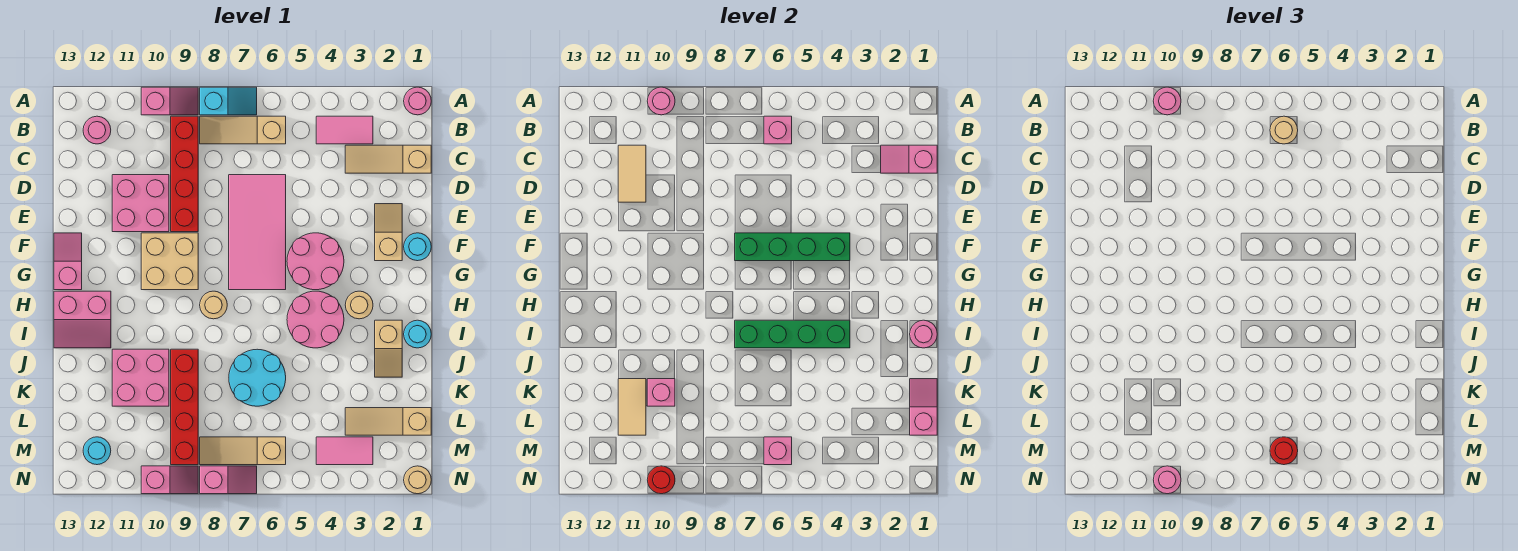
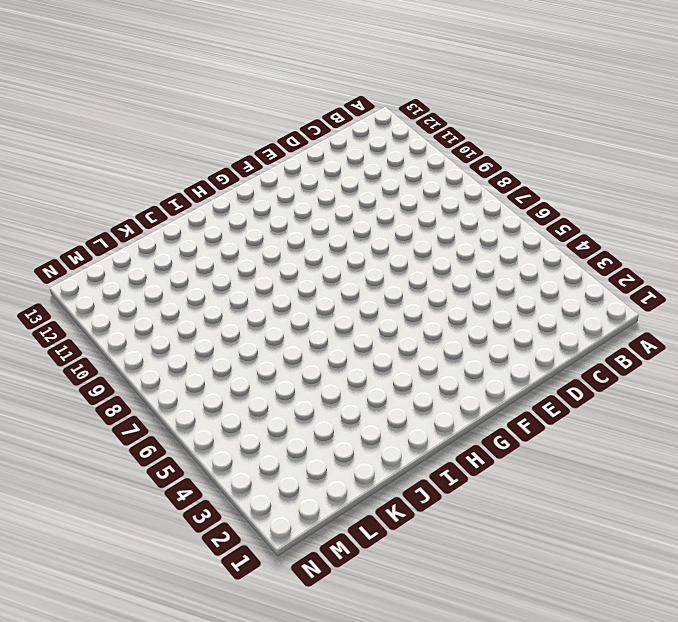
none -> pink round brick A1 level 1
none -> cyan slope A7:A8 level 1 top 8
none -> pink slope A9:A10 level 1 top 10
none -> pink tile B3:B4 level 1

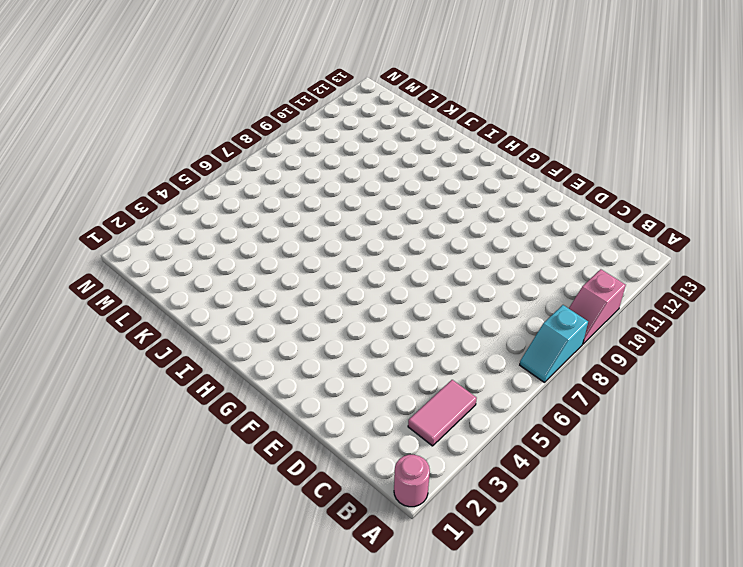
none -> tan slope B6:B8 level 1 top 6
none -> red brick B9:E9 level 1
none -> pink round brick B12 level 1
none -> tan slope C1:C3 level 1 top 1

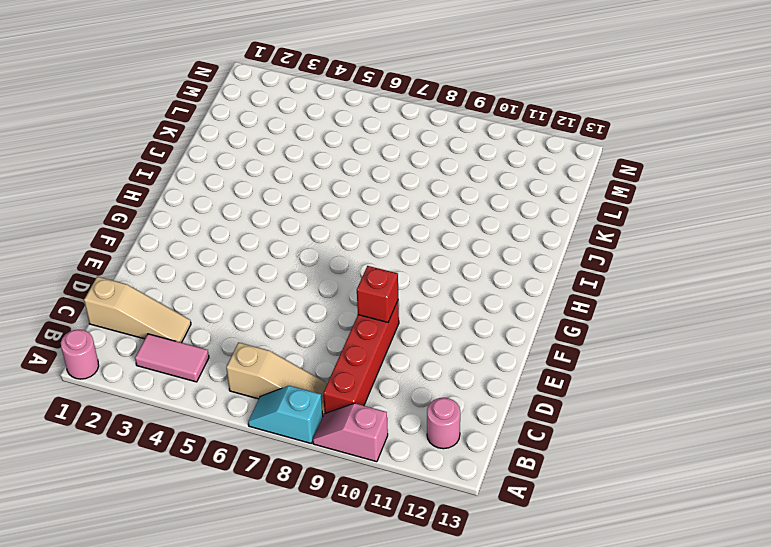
red brick E9 level 2 -> none
none -> pink tile D6:G7 level 1
none -> pink brick D10:E11 level 1
none -> tan slope E2:F2 level 1 top F
none -> cyan round brick F1 level 1

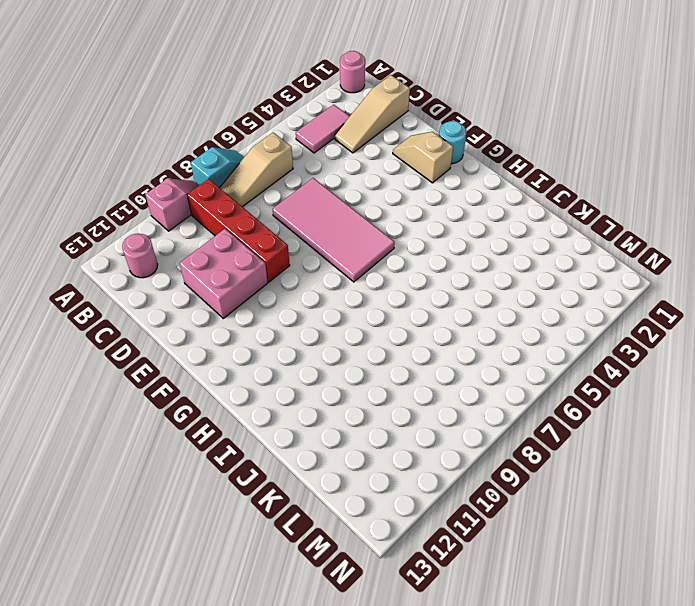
none -> pink round brick F4:G5 level 1
none -> tan brick F9:G10 level 1
none -> pink slope F13:G13 level 1 top G
none -> tan round brick H3 level 1

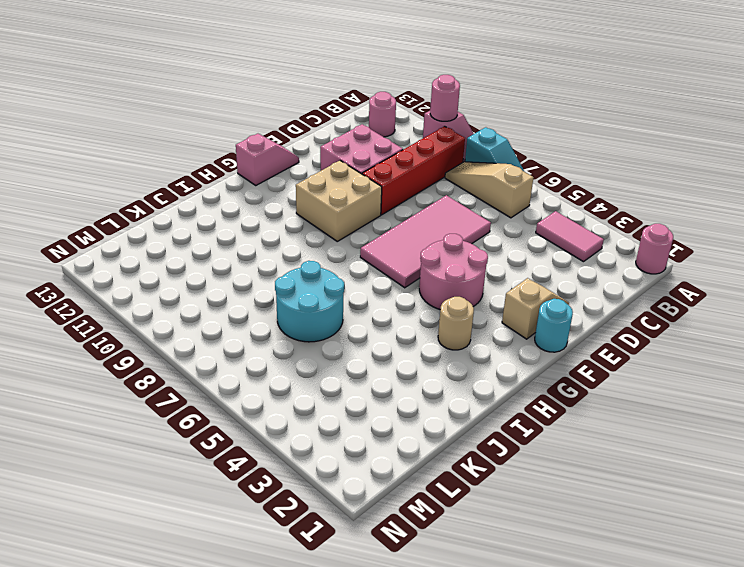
none -> tan slope C1:C3 level 1 top 1
none -> pink round brick H4:I5 level 1
none -> tan round brick H8 level 1
none -> pink slope H12:I13 level 1 top H

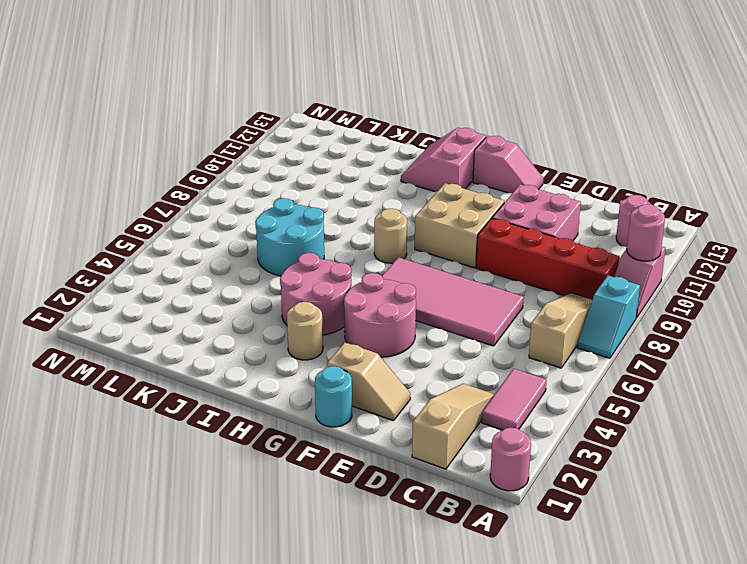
none -> cyan round brick I1 level 1
none -> tan slope I2:J2 level 1 top I
none -> red brick J9:M9 level 1
none -> pink brick J10:K11 level 1

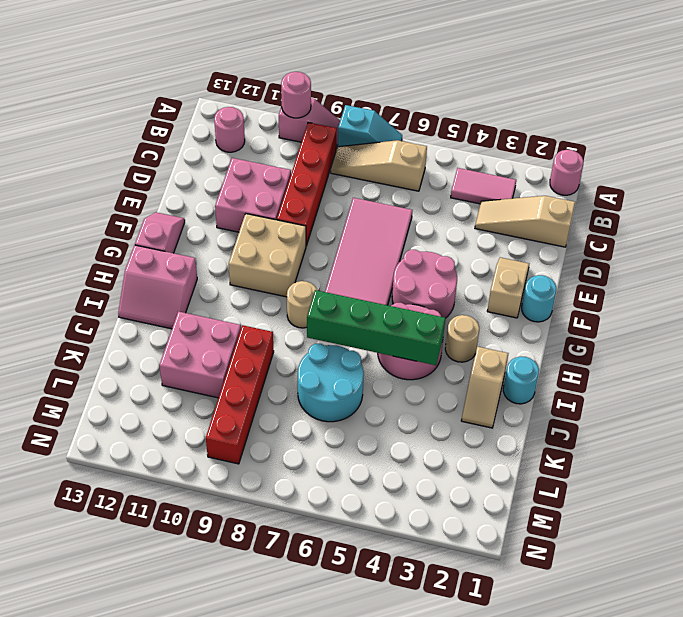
none -> tan slope L1:L3 level 1 top 1
none -> pink tile M3:M4 level 1
none -> tan slope M6:M8 level 1 top 6
none -> cyan round brick M12 level 1

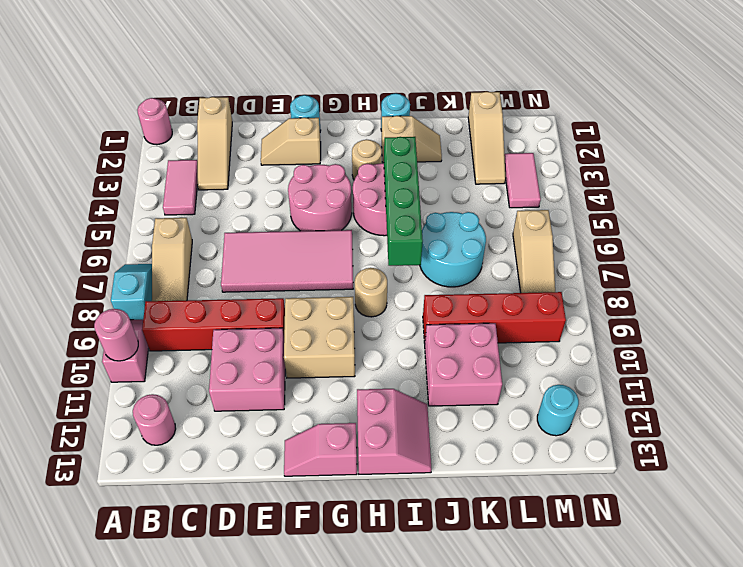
none -> tan round brick N1 level 1
none -> pink slope N7:N8 level 1 top 8
none -> pink slope N9:N10 level 1 top 10
none -> pink brick B6 level 2

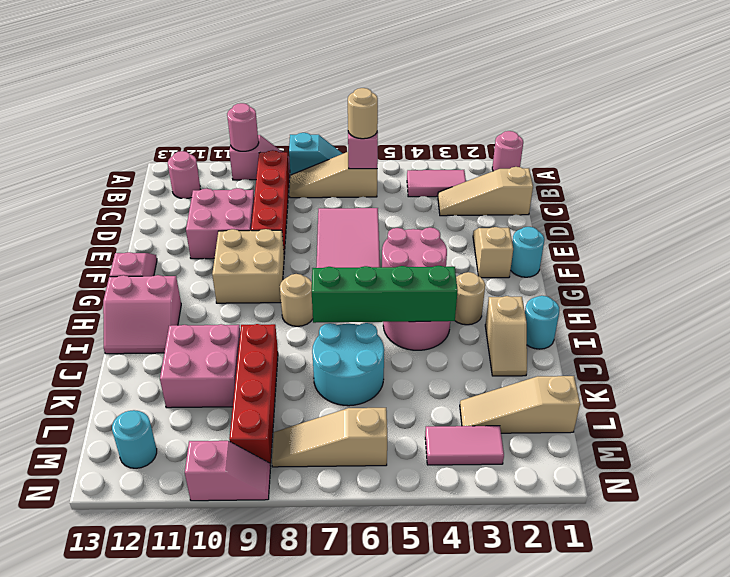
none -> tan round brick N1 level 1
none -> pink slope N7:N8 level 1 top 8
none -> pink slope C1:C2 level 2 top 1
none -> tan tile C11:D11 level 2

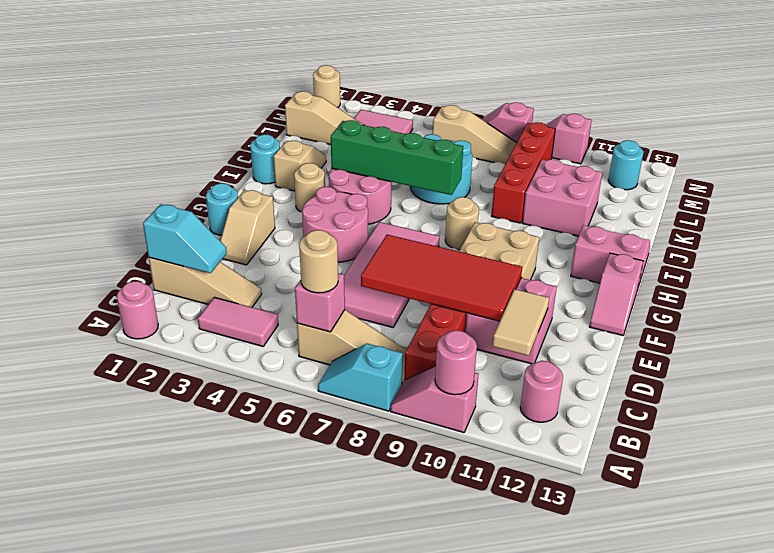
cyan slope C1:C2 level 2 top 1 -> pink slope C1:C2 level 2 top 1
red tile D7:E10 level 2 -> none
none -> green brick F4:F7 level 2
none -> pink round brick I1 level 2
none -> pink slope K1:L1 level 2 top L
none -> pink brick K10 level 2

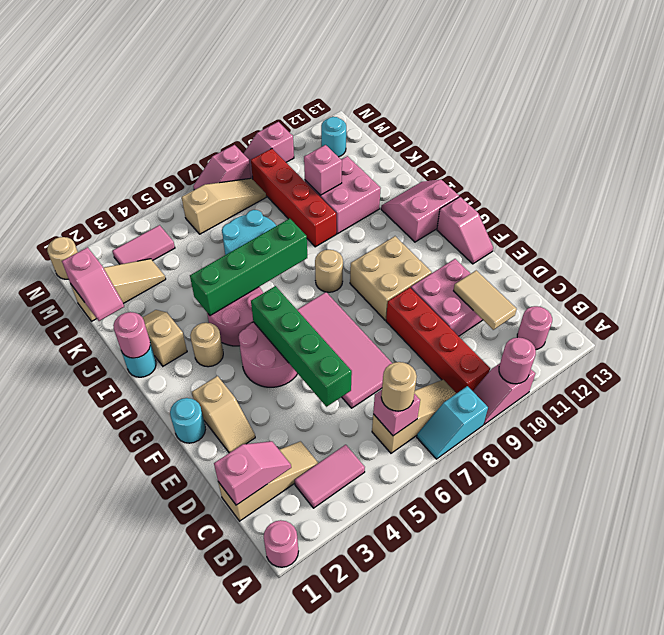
green brick D5:G5 level 2 -> green brick F4:F7 level 2
none -> tan tile K11:L11 level 2
none -> pink brick M6 level 2
none -> red round brick N10 level 2
none -> pink round brick A10 level 3

